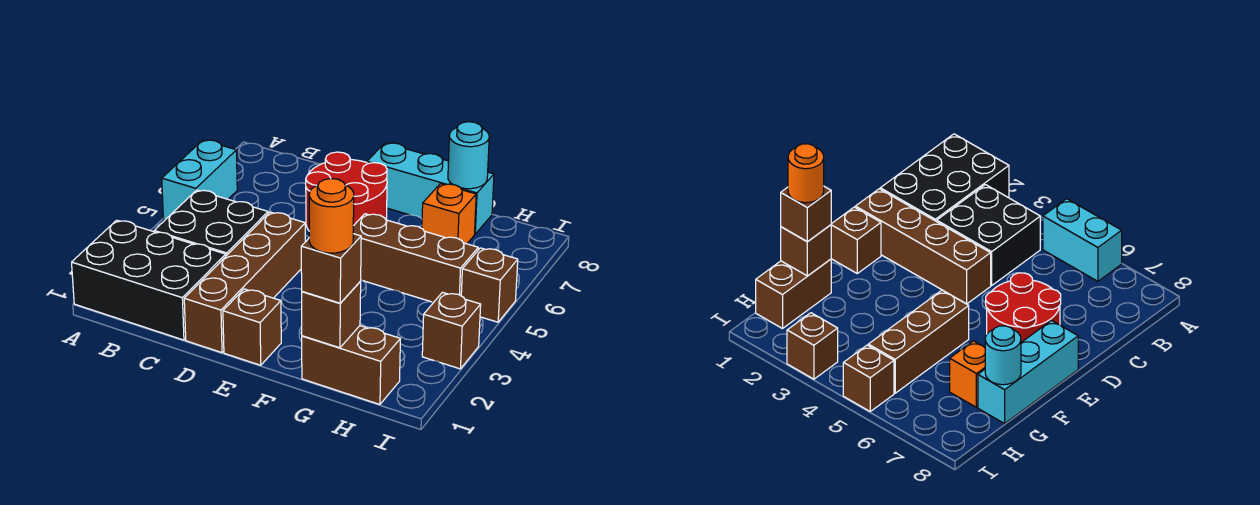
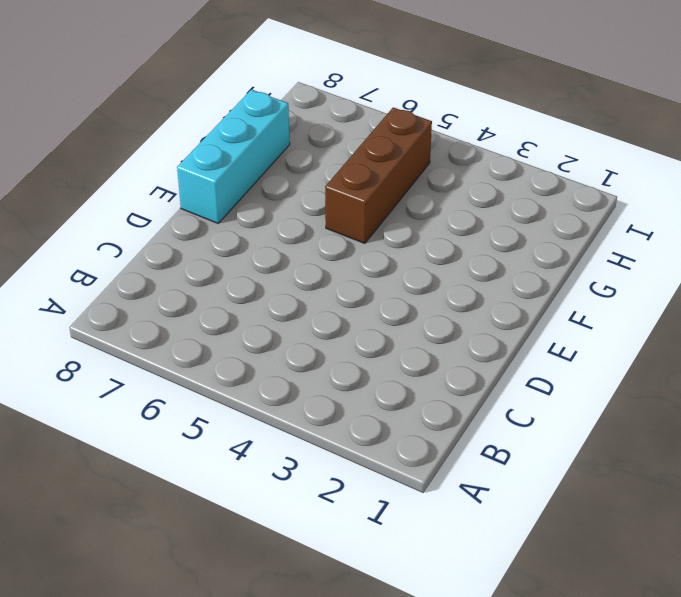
none -> black brick A1:C2 level 1
none -> cyan brick A5:A6 level 1
none -> black brick B3:C4 level 1

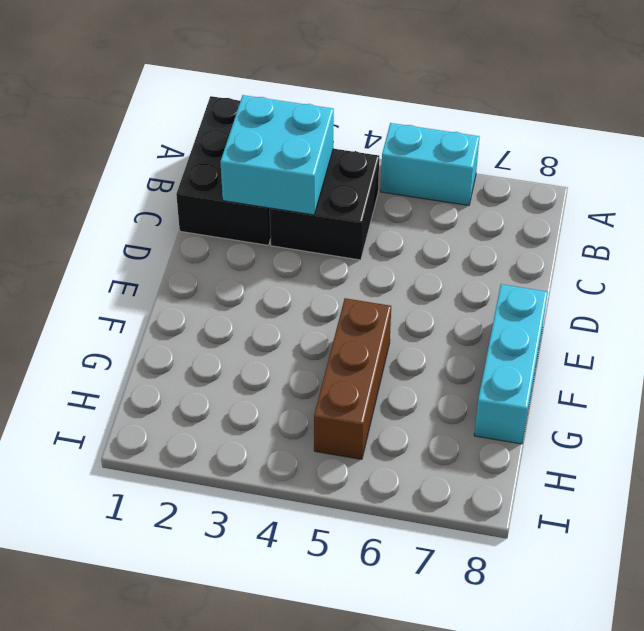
cyan brick B2:C3 level 2 -> none
none -> brown brick D1:D4 level 1
none -> red round brick D6:E7 level 1
none -> brown brick E1 level 1

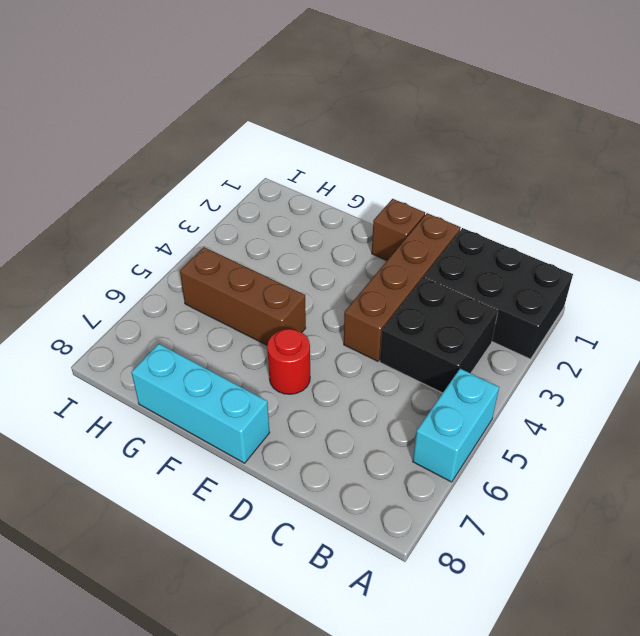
red round brick E6 level 1 -> red round brick D6:E7 level 1
none -> brown brick G1:H1 level 1
none -> orange brick G7 level 1
none -> brown brick I3 level 1

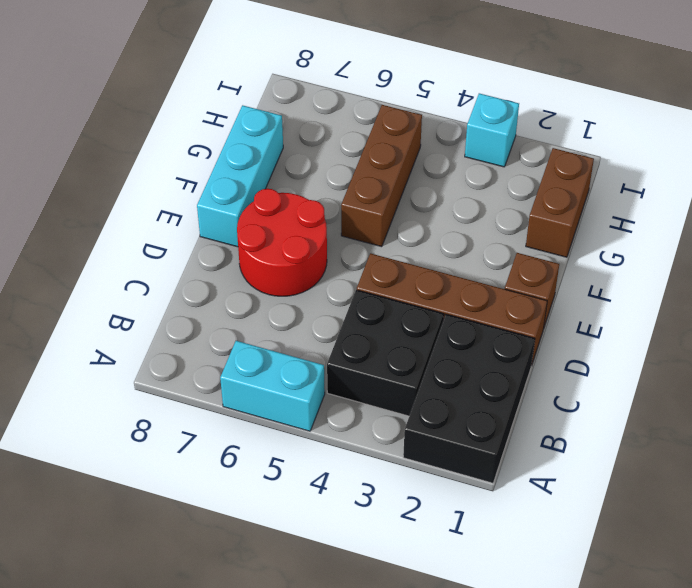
cyan brick I3 level 1 -> brown brick I3 level 1
none -> orange brick G7 level 1
none -> brown brick I5 level 1
none -> brown brick G1 level 2

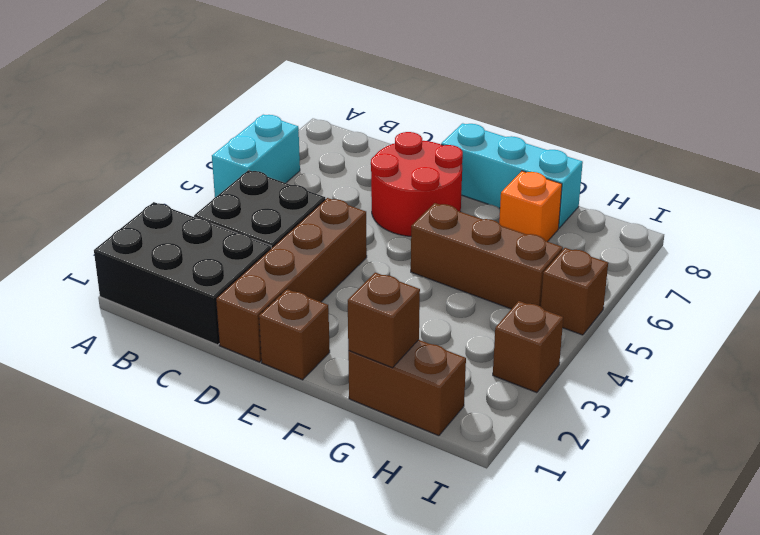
none -> cyan round brick G8 level 2
none -> brown brick G1 level 3
none -> orange round brick G1 level 4

